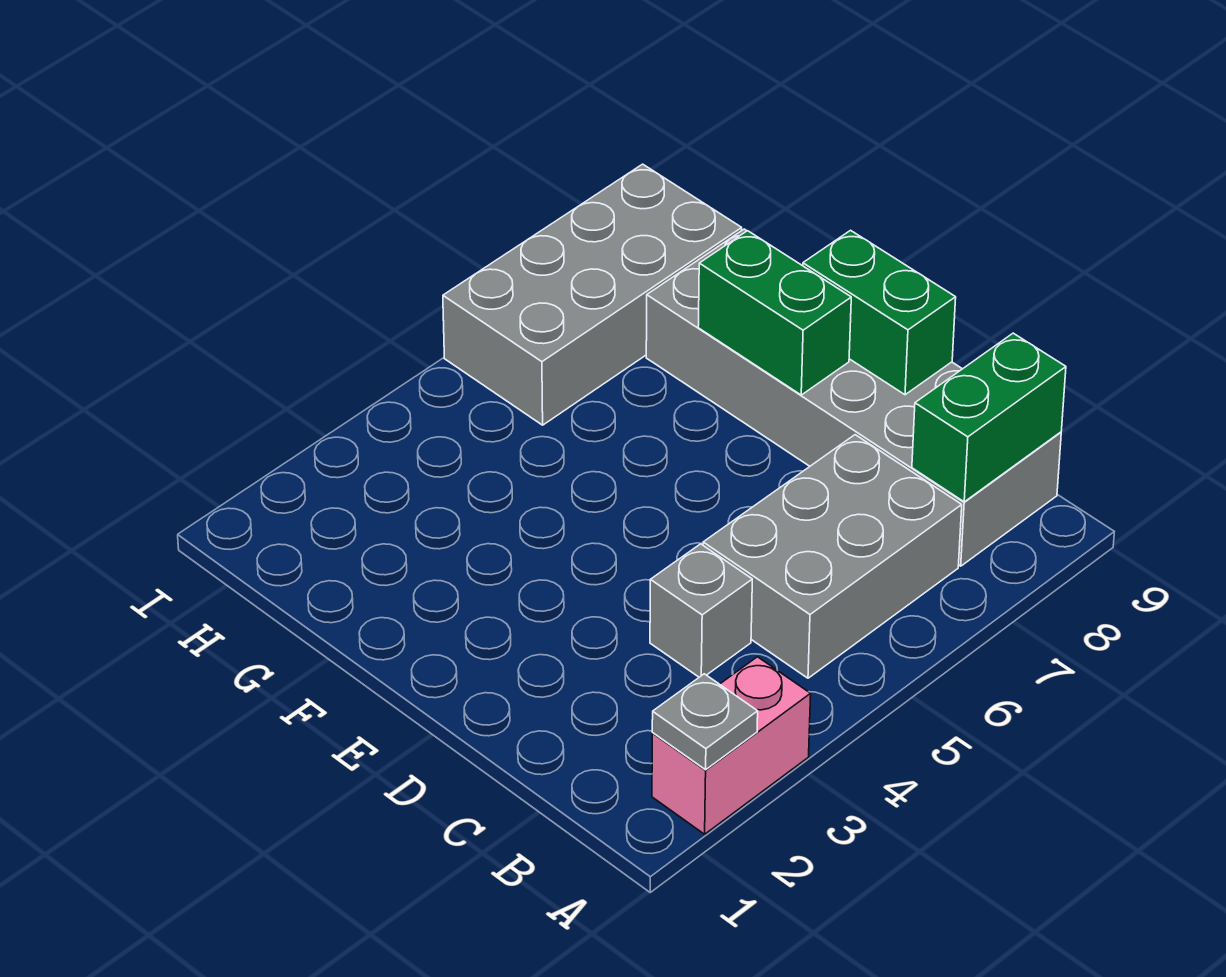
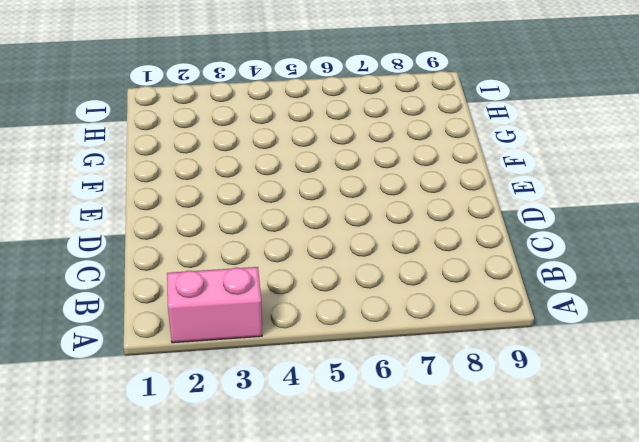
none -> grey brick B5:C7 level 1
none -> grey brick B8:G9 level 1

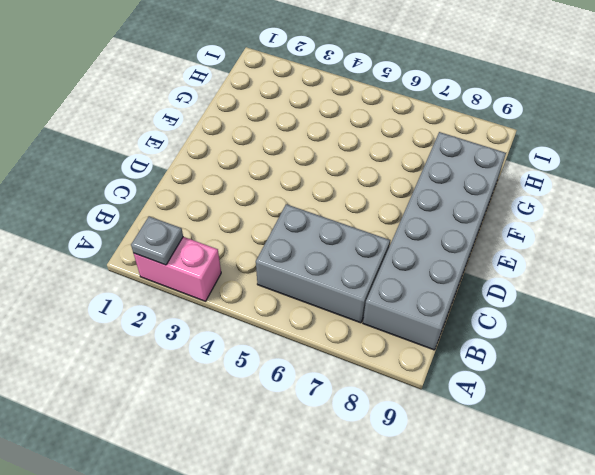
none -> grey brick C4 level 1
none -> grey brick H6:I9 level 1

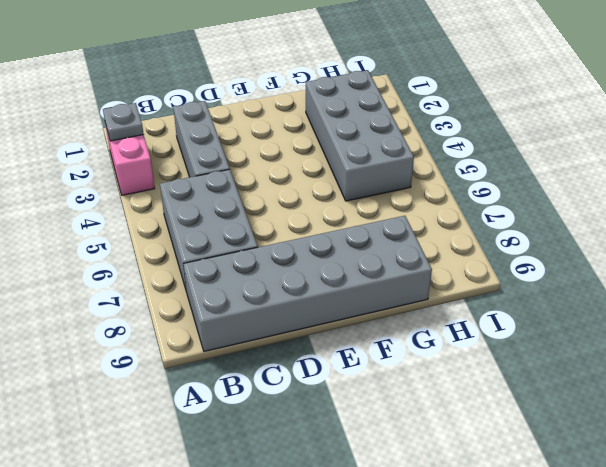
grey brick C2:C4 level 1 -> grey brick C4 level 1
grey brick G2:H5 level 1 -> grey brick H6:I9 level 1
none -> green brick B8:B9 level 2
none -> green brick D9:E9 level 2

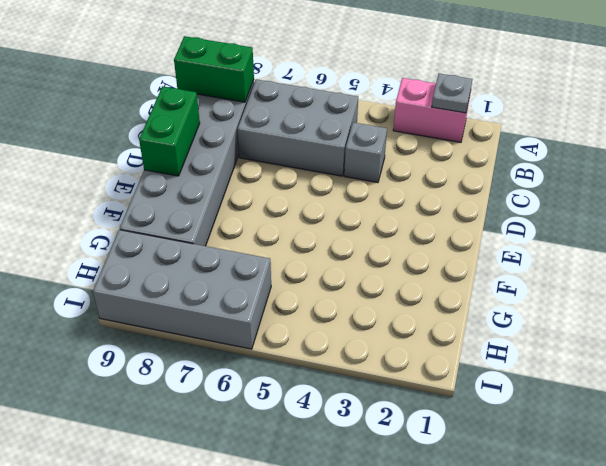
none -> green brick E8:F8 level 2

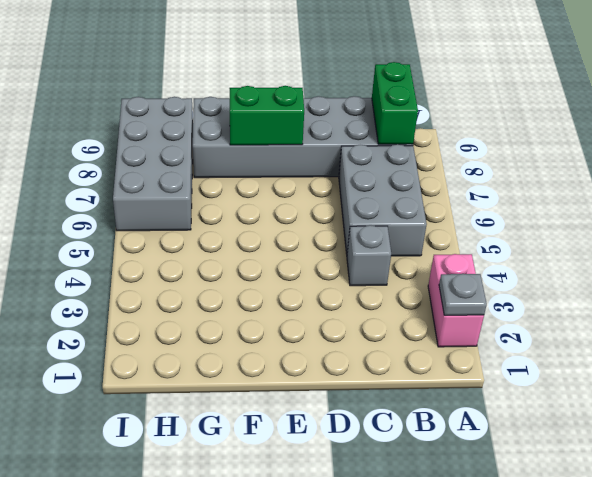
none -> green brick D9:E9 level 2

